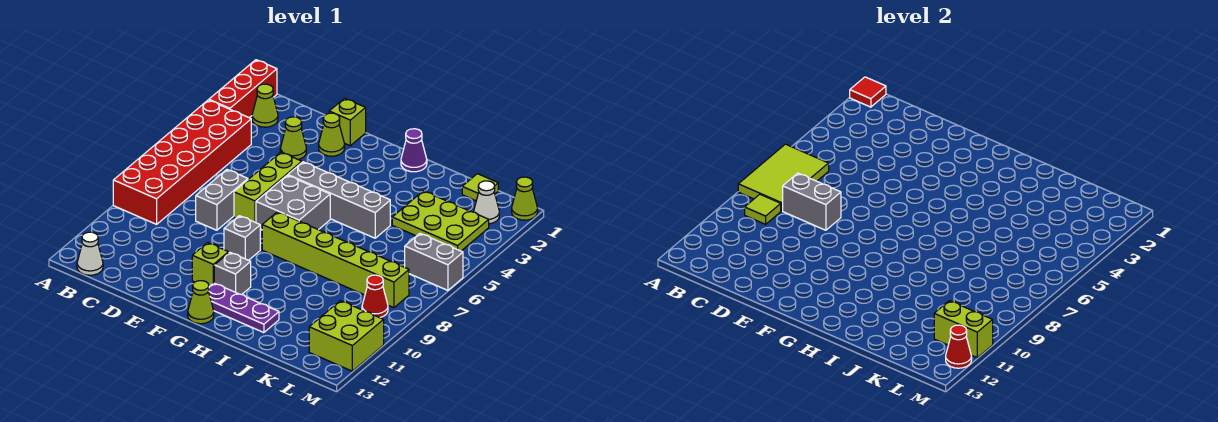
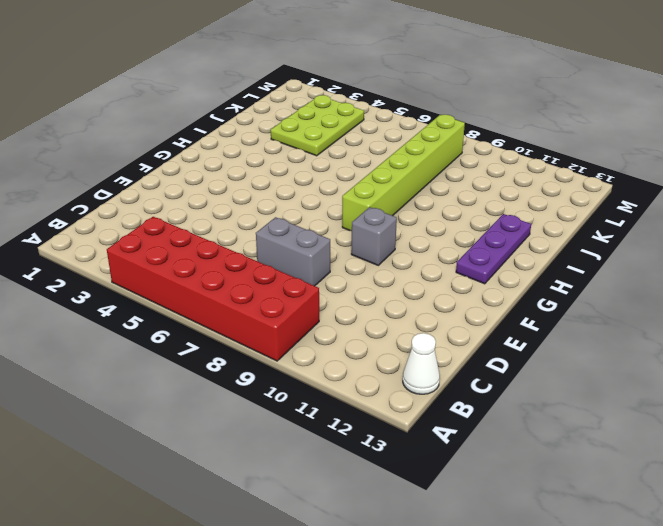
none -> red brick A1:A3 level 1
none -> lime cone B2 level 1
none -> lime cone D3 level 1
none -> lime brick E1 level 1

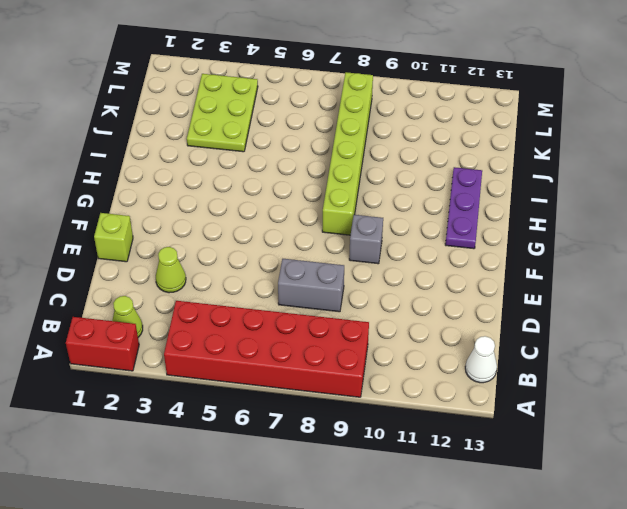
red brick A1:A2 level 1 -> red brick A1:A3 level 1
none -> lime cone E2 level 1
none -> lime brick E5:E7 level 1
none -> grey brick F5:I5 level 1
none -> grey brick F6:G7 level 1

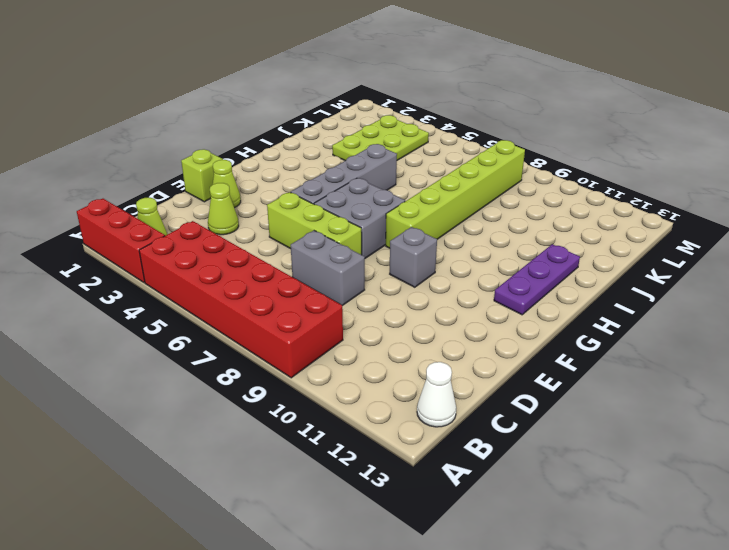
none -> lime brick F11 level 1
none -> grey brick G11 level 1
none -> lime cone G13 level 1
none -> purple cone H1 level 1

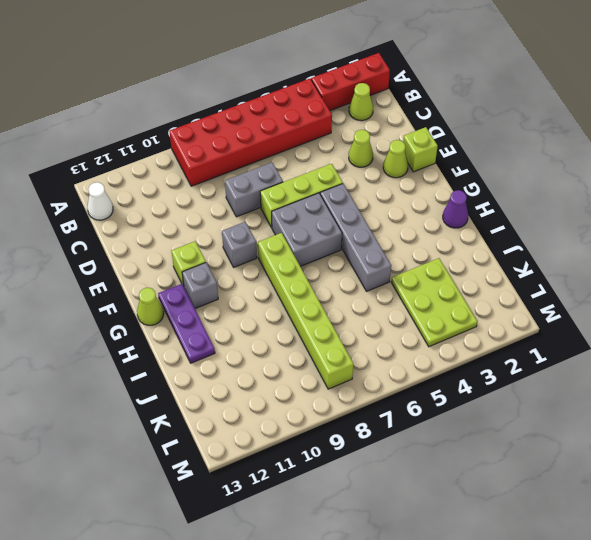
none -> lime tile K1 level 1
none -> white cone L2 level 1
none -> grey brick L6:M6 level 1
none -> red cone L9 level 1

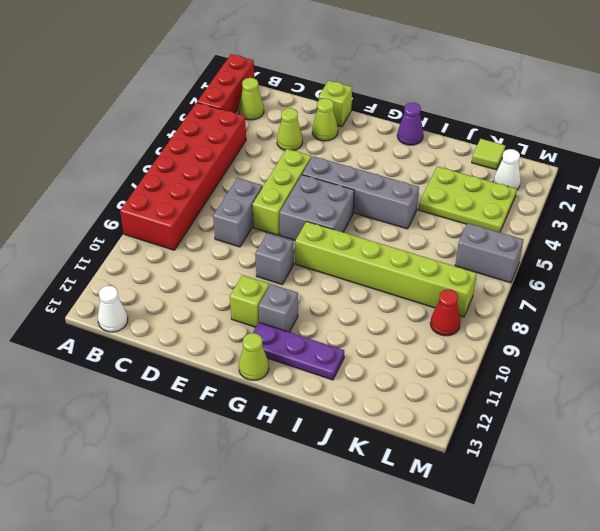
none -> lime brick L11:M12 level 1
none -> lime cone M1 level 1
none -> red tile A1 level 2
none -> lime tile A6:B8 level 2

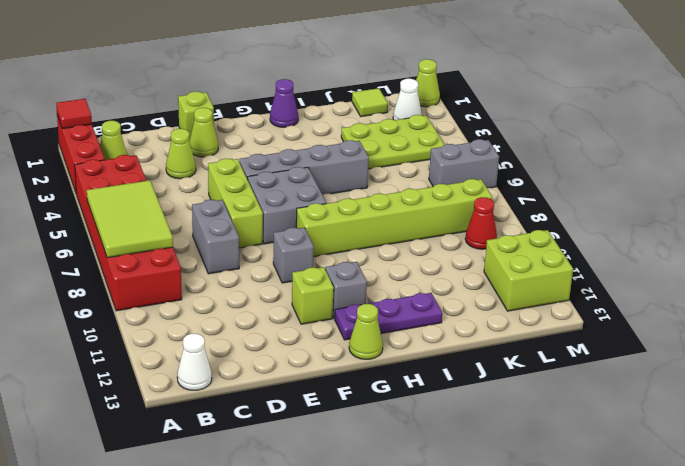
none -> lime tile B9 level 2
none -> grey brick C8:D8 level 2
none -> lime brick L11:M11 level 2
none -> red cone M12 level 2

